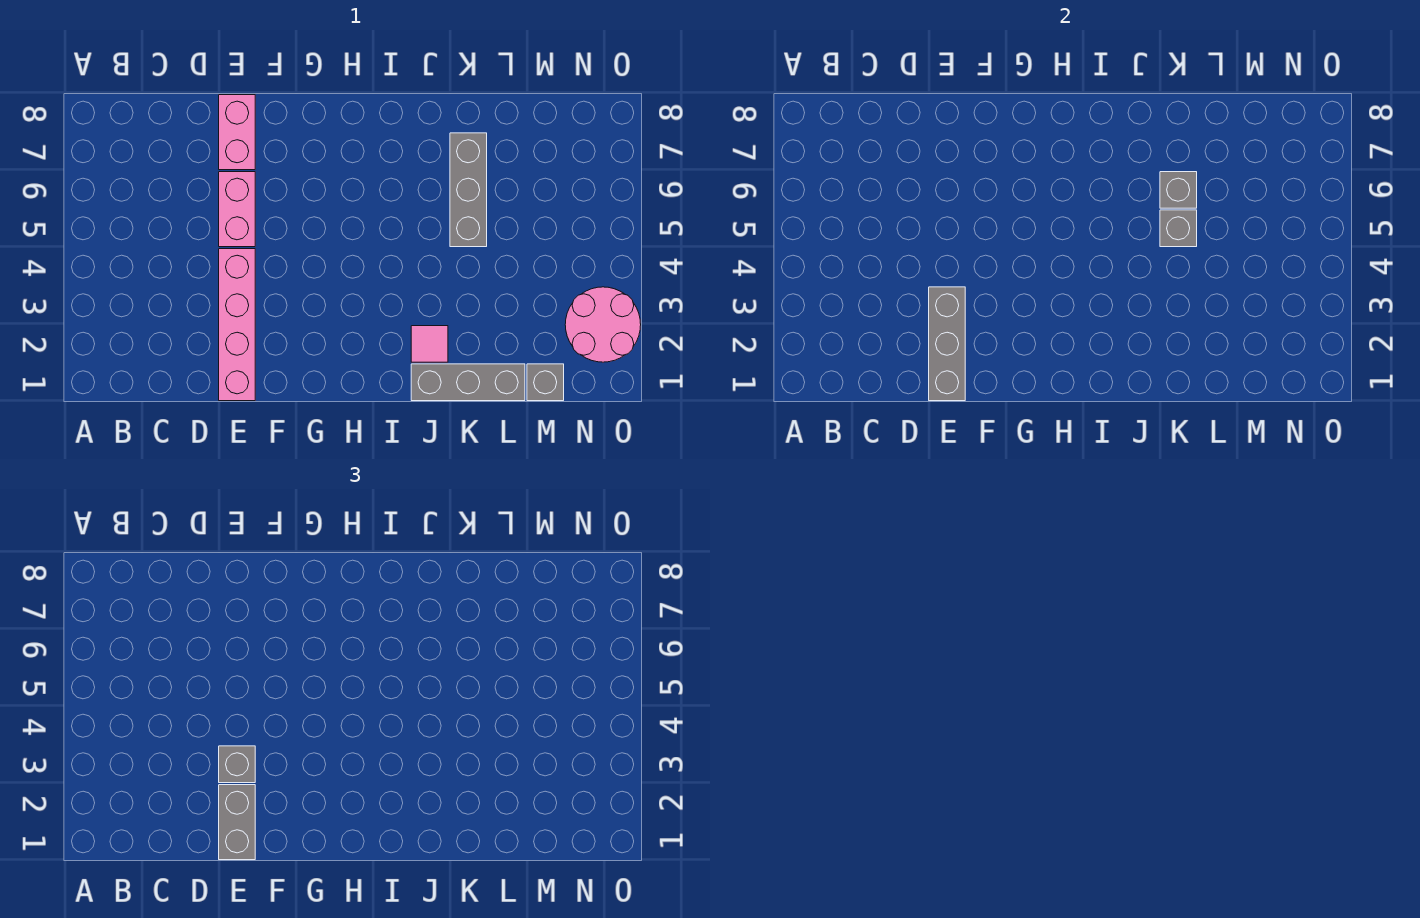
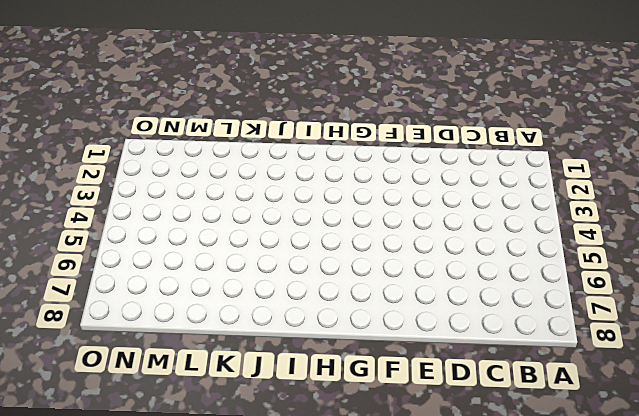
none -> pink brick E1:E4 level 1
none -> pink brick E5:E6 level 1
none -> pink brick E7:E8 level 1

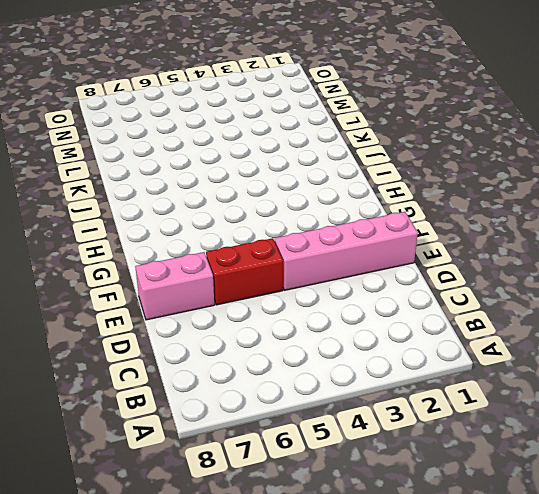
red brick E5:E6 level 1 -> pink brick E5:E6 level 1
none -> grey brick J1:L1 level 1
none -> pink tile J2 level 1
none -> grey brick K5:K7 level 1

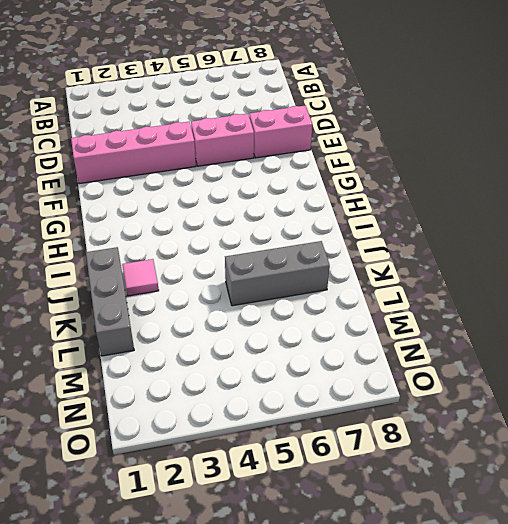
none -> grey brick M1 level 1
none -> pink round brick N2:O3 level 1
none -> grey brick E1:E3 level 2

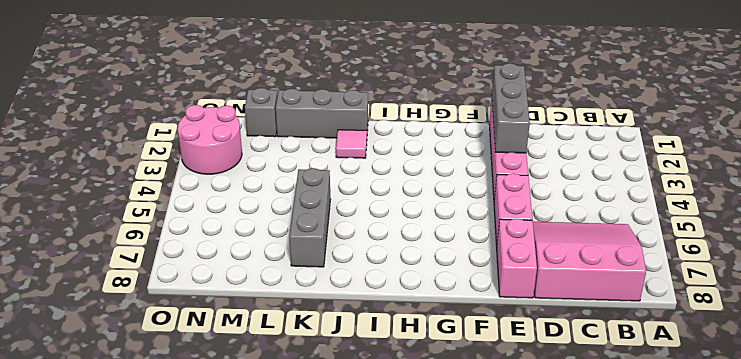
pink slope B6:D8 level 1 top 8 -> none
none -> grey brick K5 level 2
none -> grey brick K6 level 2
none -> grey brick E1:E2 level 3

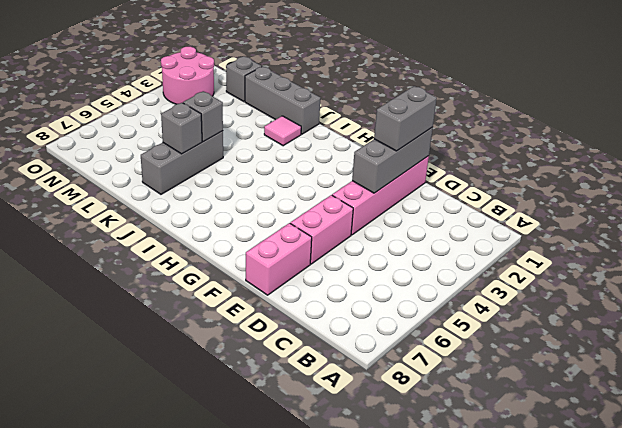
none -> grey brick E3 level 3

